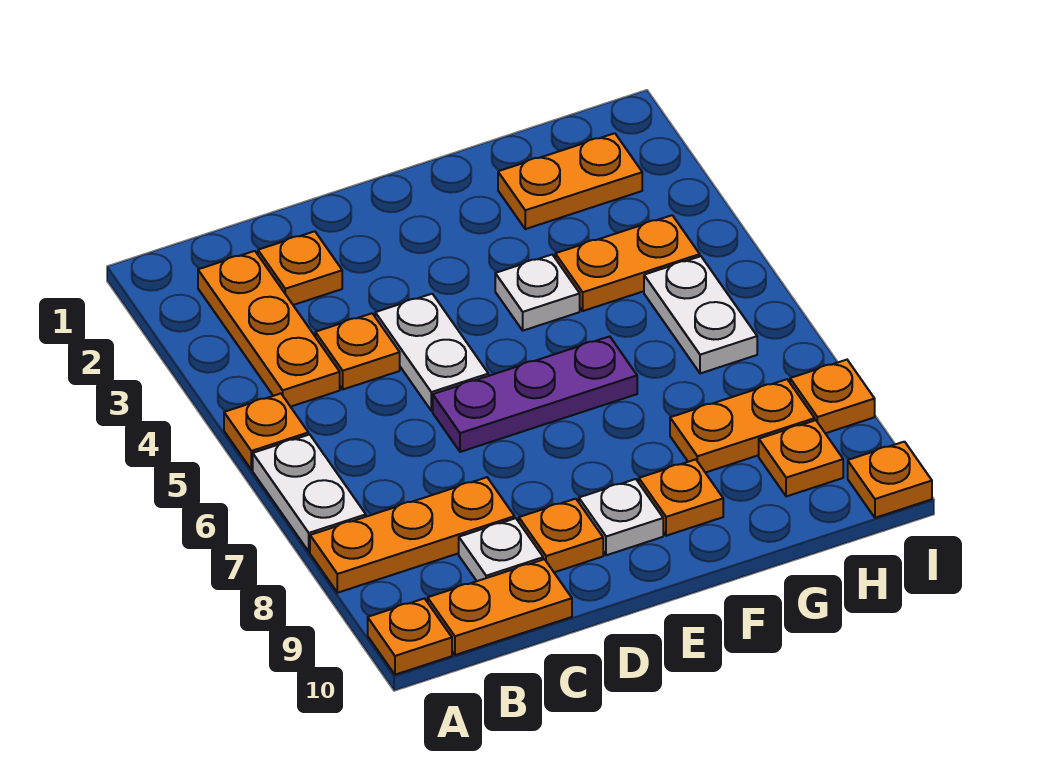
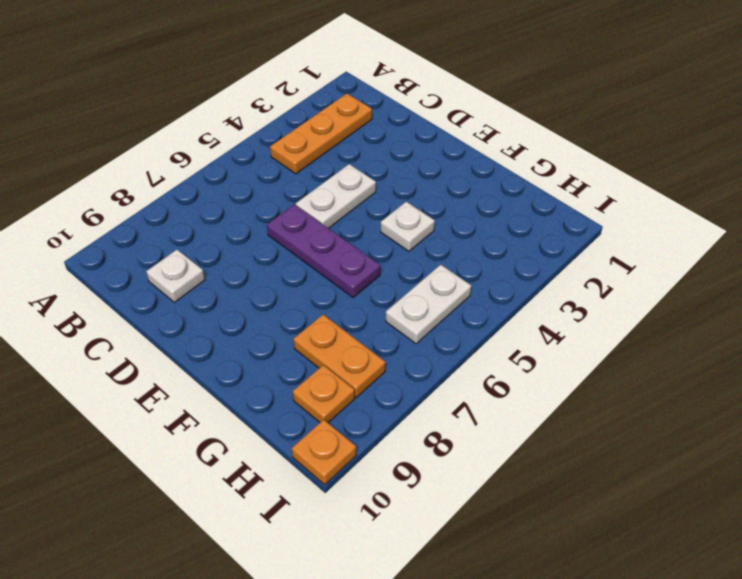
none -> orange plate A5 level 1
none -> white plate A6:A7 level 1
none -> orange plate A8:C8 level 1

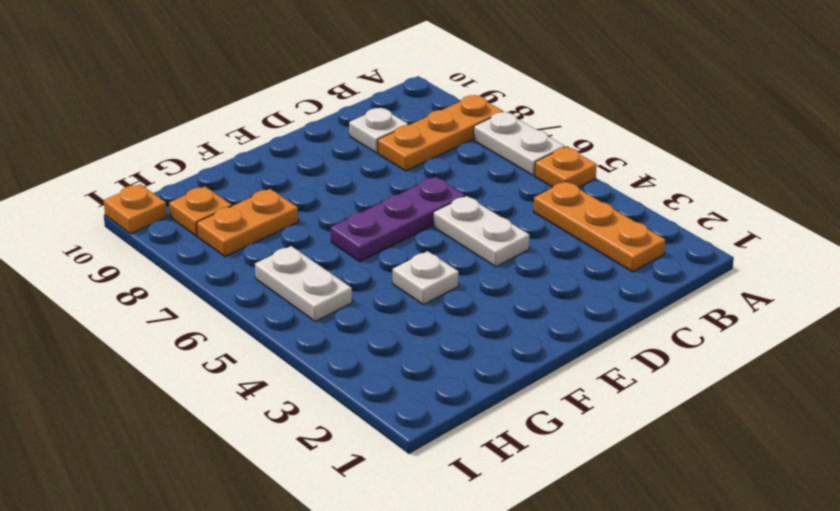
none -> orange plate A10 level 1
none -> orange plate B10:C10 level 1
none -> orange plate C2 level 1

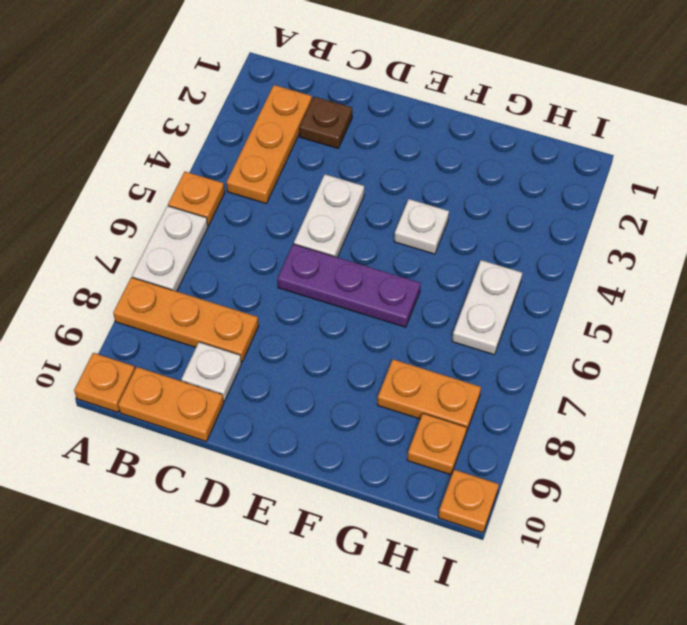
brown plate C2 level 1 -> orange plate C2 level 1
none -> orange plate C4 level 1
none -> orange plate D9 level 1
none -> white plate E9 level 1

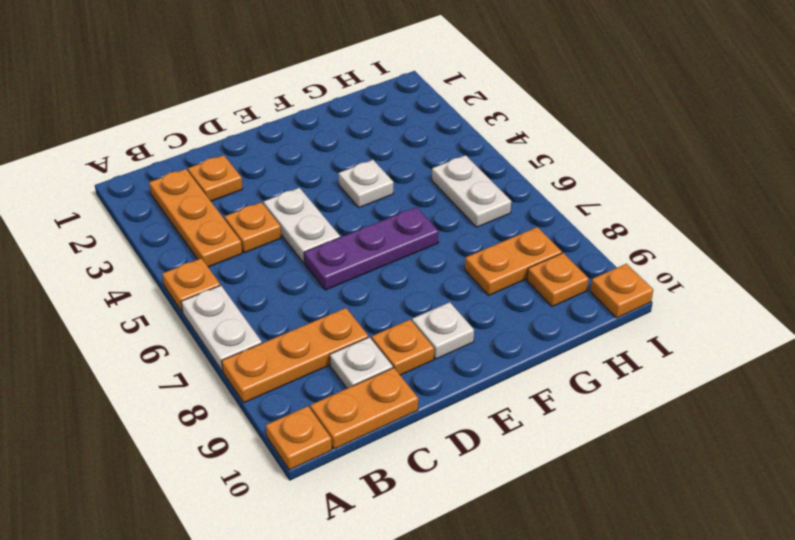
none -> orange plate F9 level 1
none -> orange plate G2:H2 level 1
none -> orange plate G4:H4 level 1

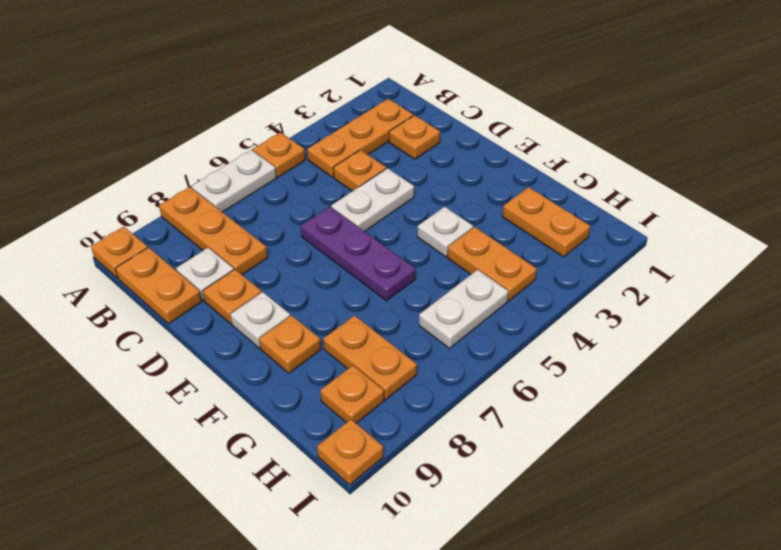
none -> orange plate I8 level 1

